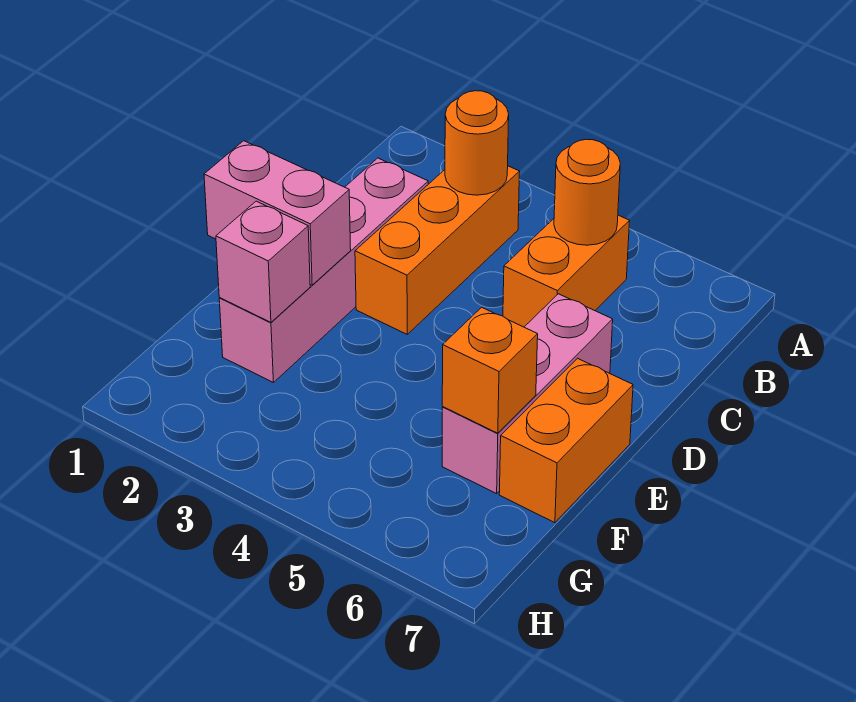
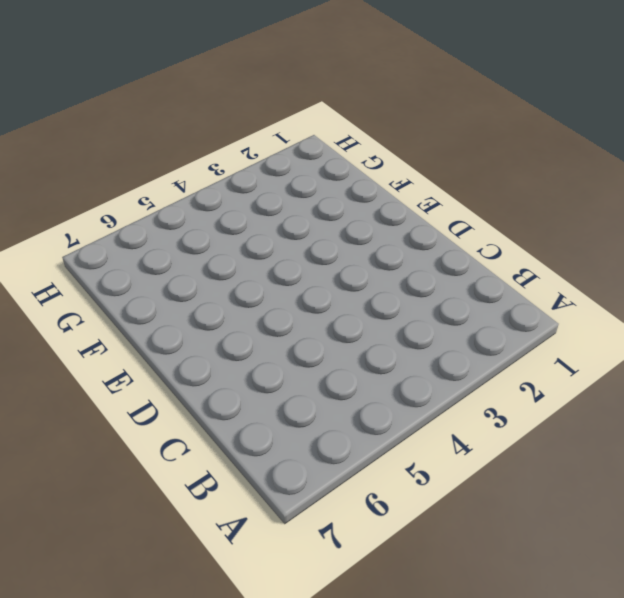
none -> orange brick B3:D3 level 1
none -> orange brick B5:C5 level 1

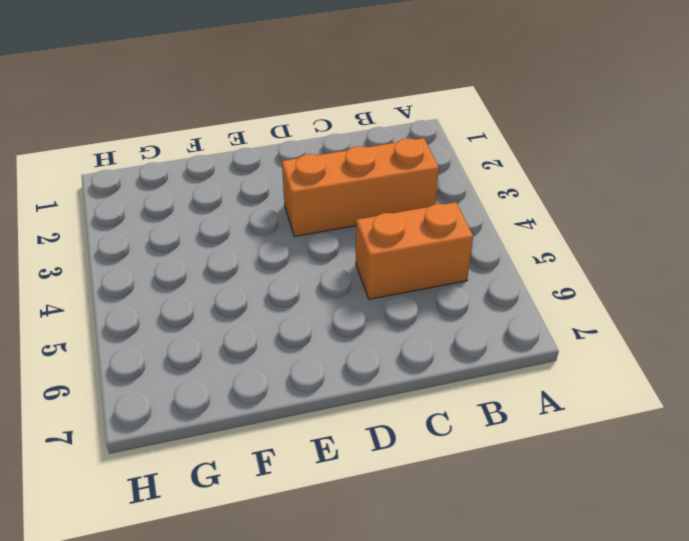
none -> pink brick C2:F2 level 1
none -> pink brick D6:F6 level 1

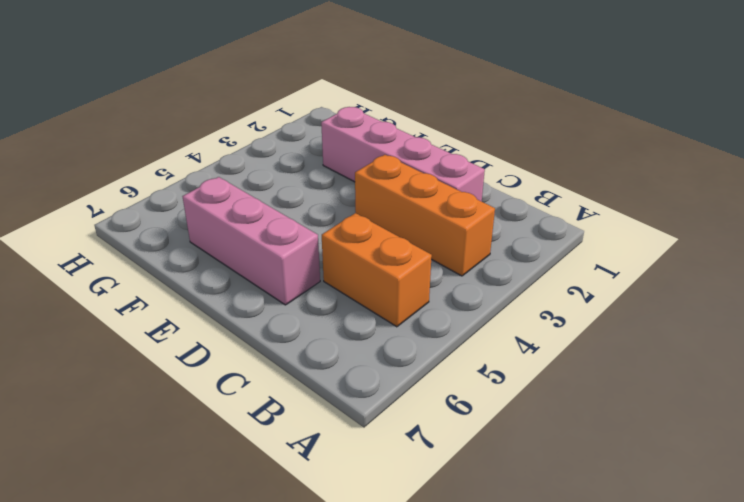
none -> orange brick E7:F7 level 1
none -> orange round brick B3 level 2

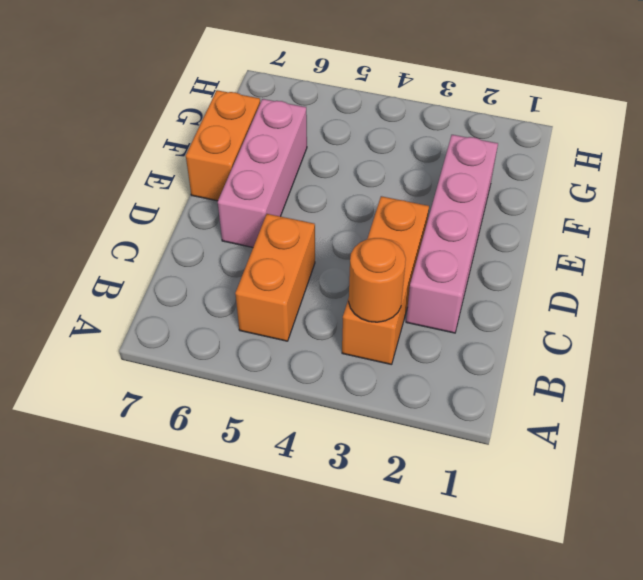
none -> orange round brick B5 level 2
none -> pink brick E1:E2 level 2

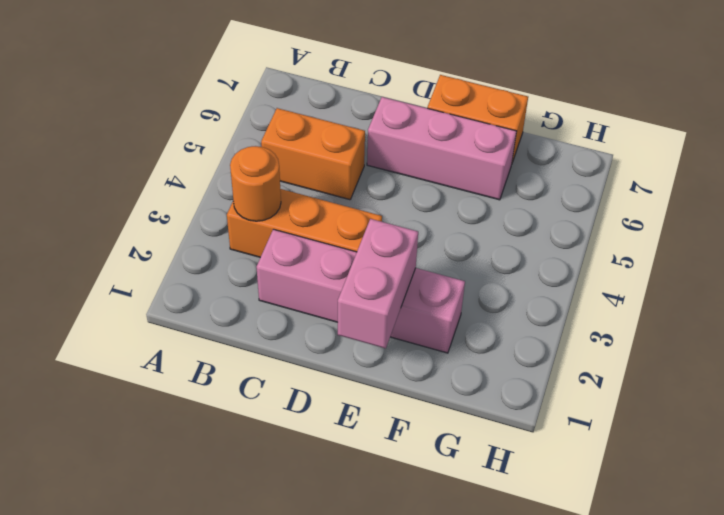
none -> orange round brick B5 level 2
none -> pink brick F2 level 2

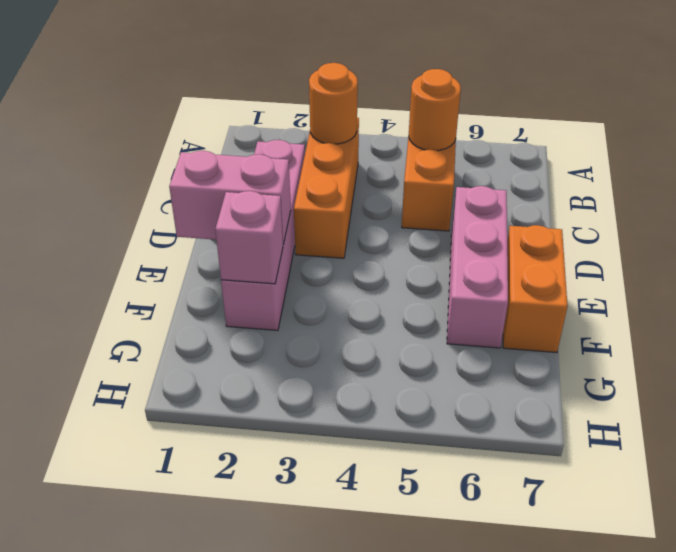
none -> orange brick F6 level 2

